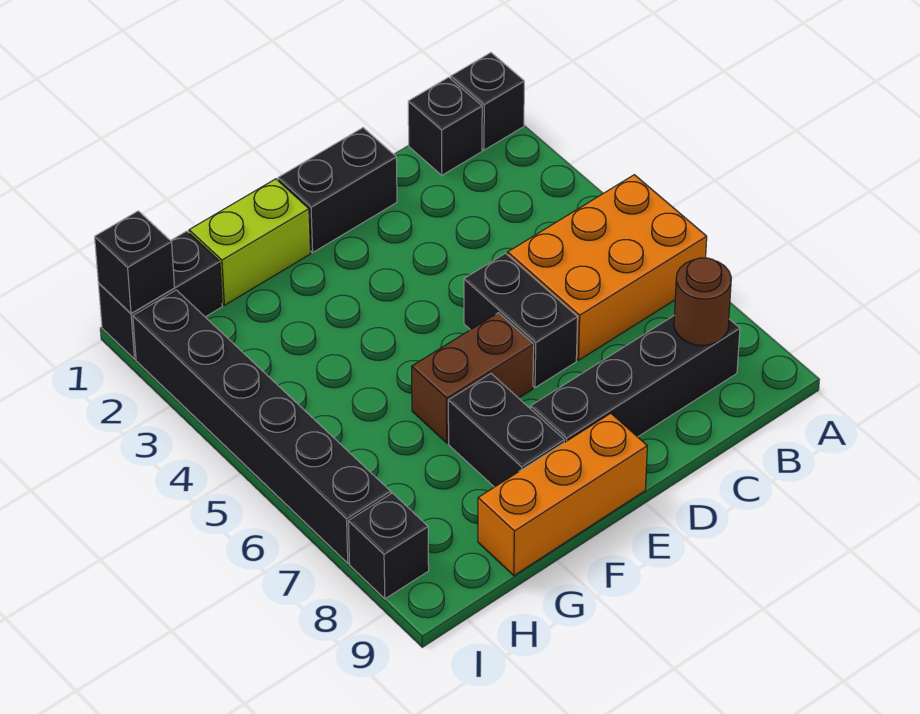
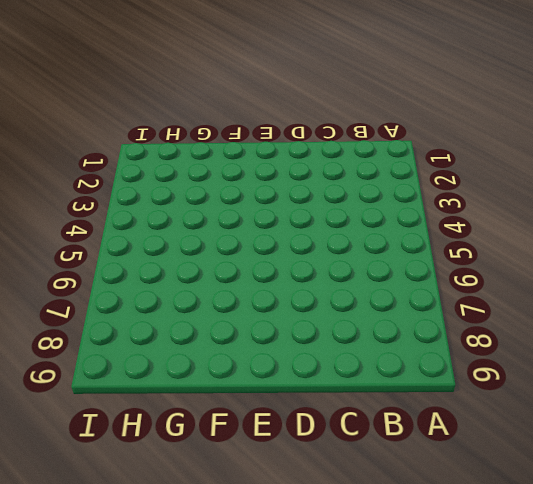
none -> black brick A1 level 1
none -> orange brick A5:C6 level 1
none -> black brick B1 level 1

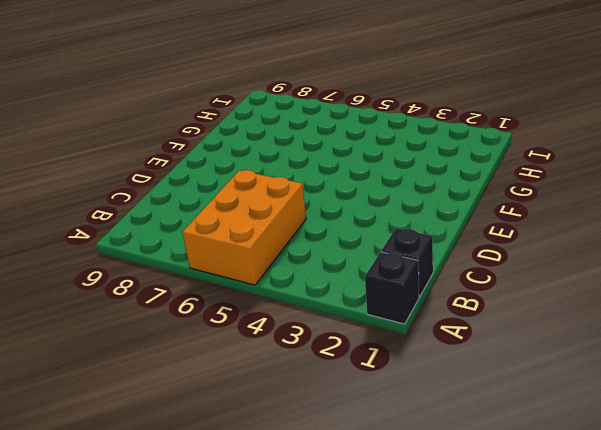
none -> black brick B8:E8 level 1
none -> black brick D1:E1 level 1
none -> black brick D5:D6 level 1

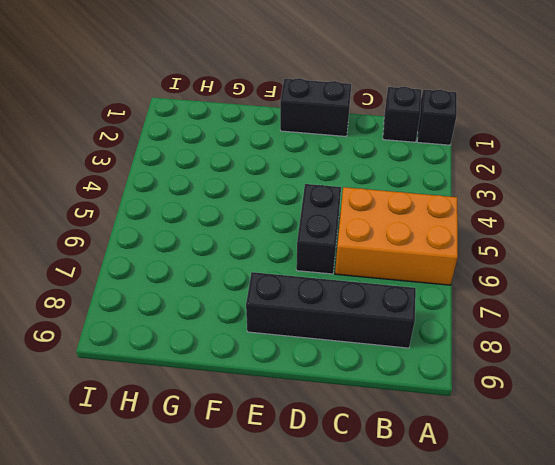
none -> brown brick E6:F6 level 1
none -> orange brick E9:G9 level 1
none -> lime brick F1:G1 level 1

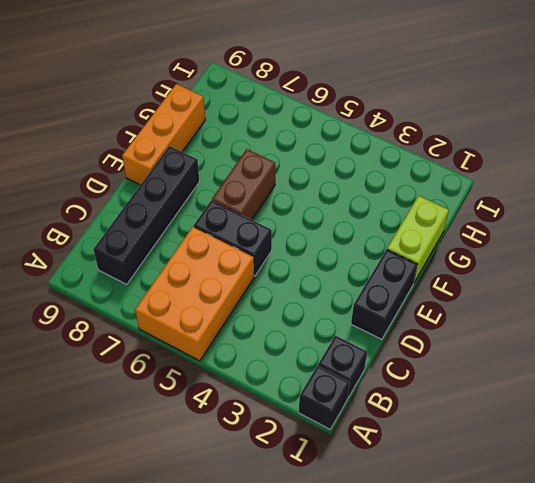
none -> black brick F7:F8 level 1
none -> black brick H1:I1 level 1
none -> black brick I2:I7 level 1

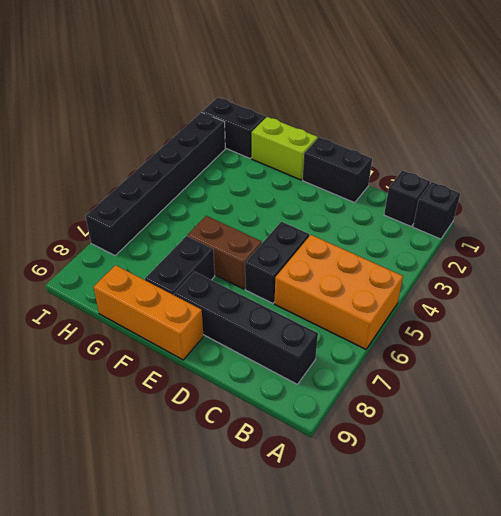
none -> black brick I8 level 1
none -> brown round brick B8 level 2
none -> black brick I1 level 2

